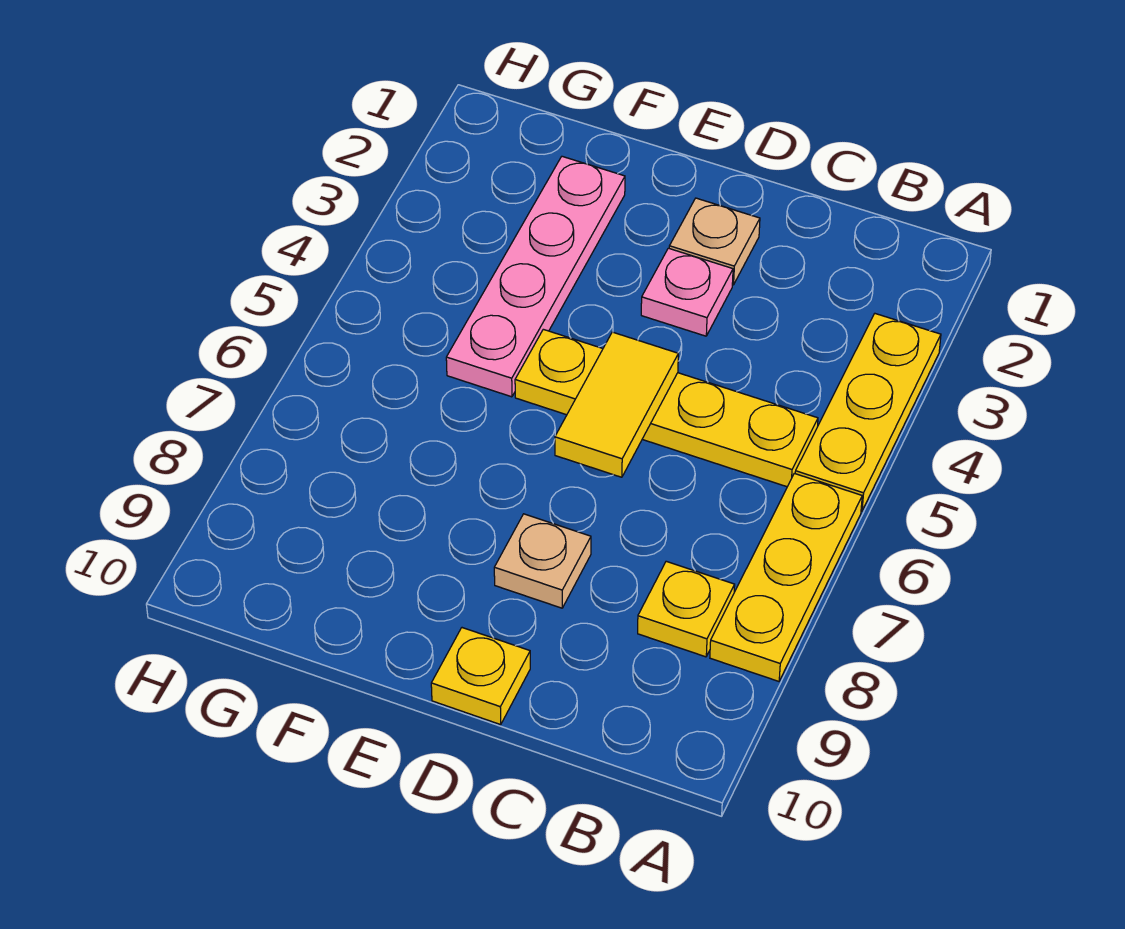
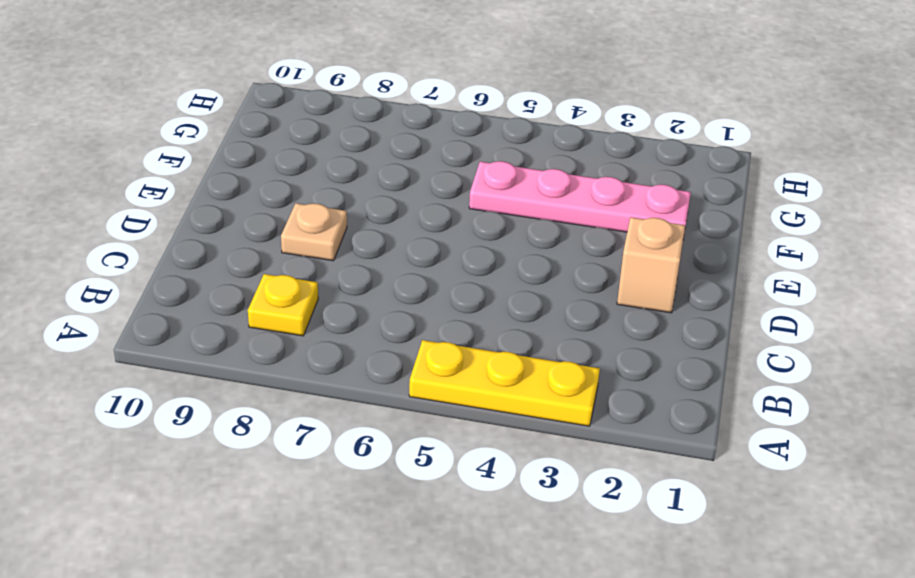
tan brick D2 level 1 -> tan plate D2 level 1
none -> yellow plate A6:A8 level 1
none -> yellow plate B5:E5 level 1

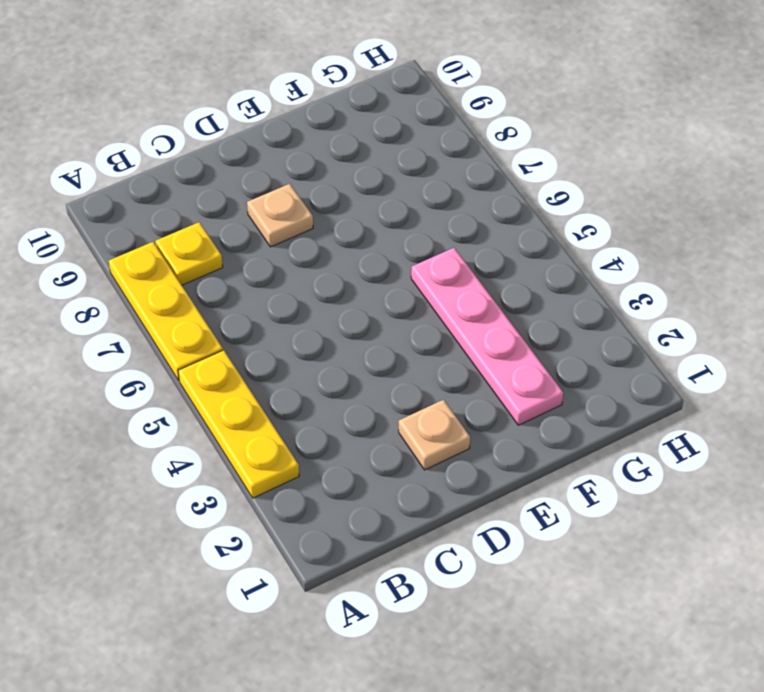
none -> yellow plate B5:E5 level 1
none -> pink plate D3 level 1

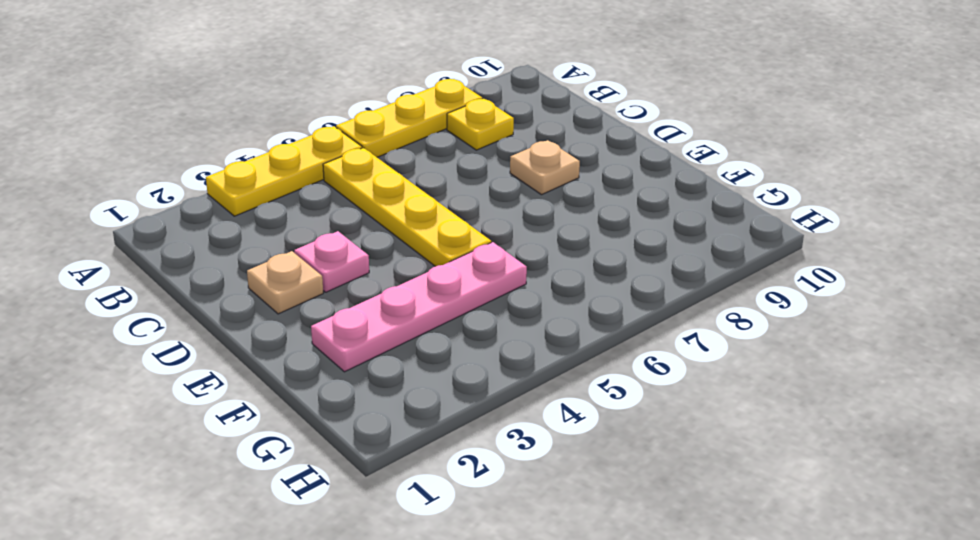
none -> yellow plate D10 level 1
none -> yellow tile D5:D6 level 2

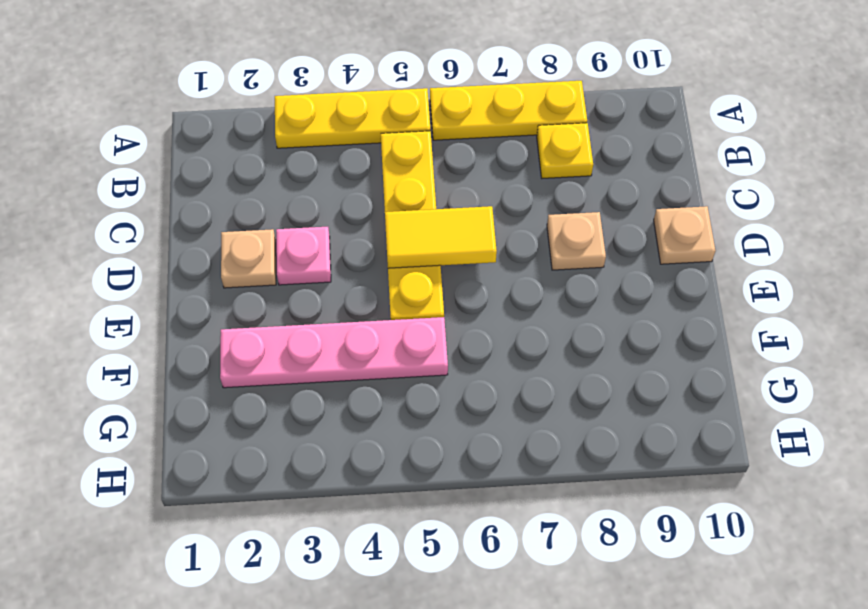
tan plate D10 level 1 -> yellow plate D10 level 1

